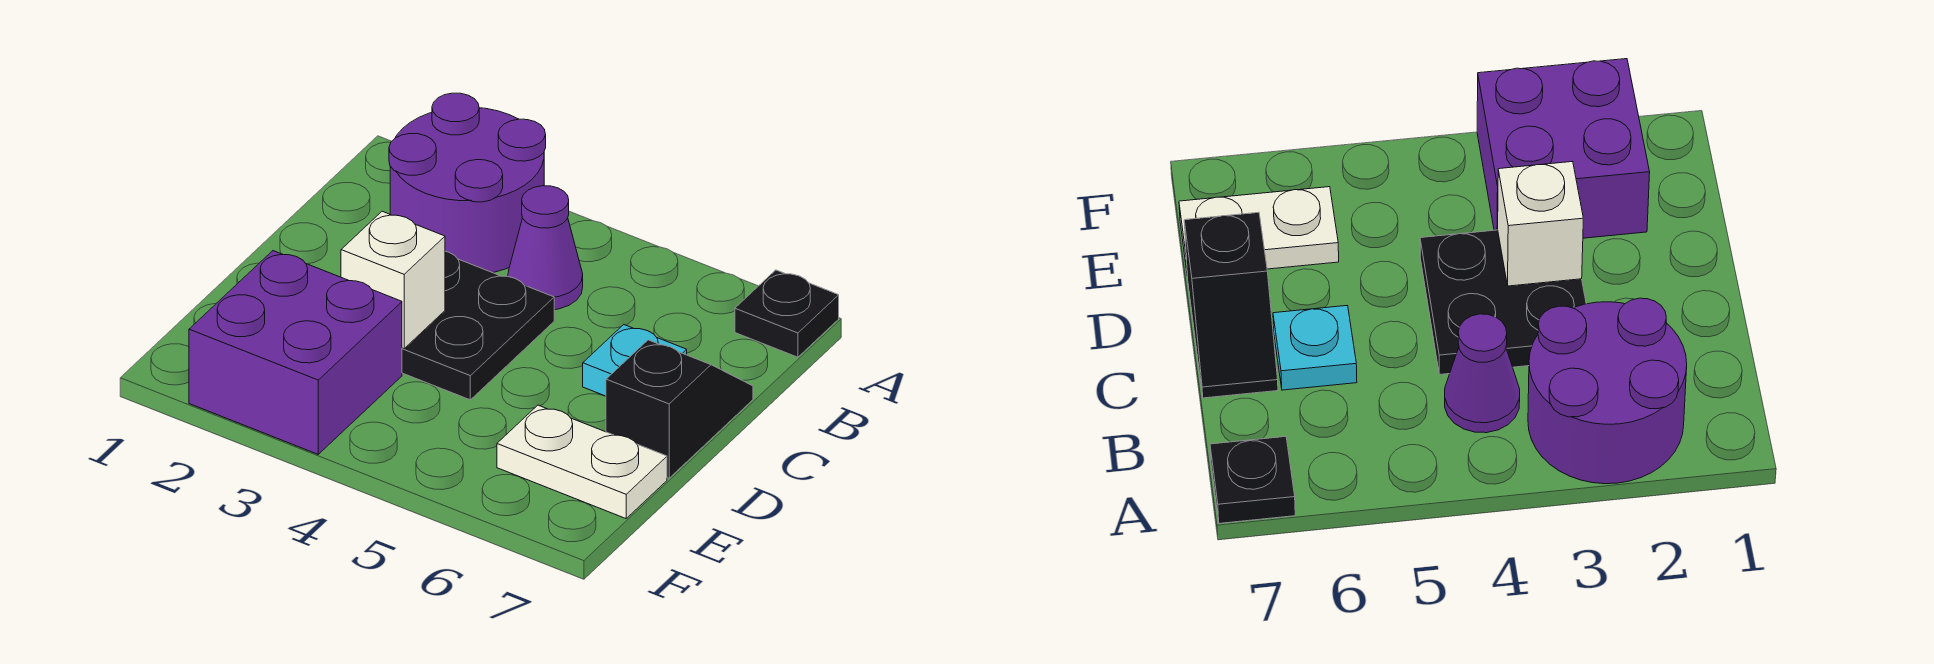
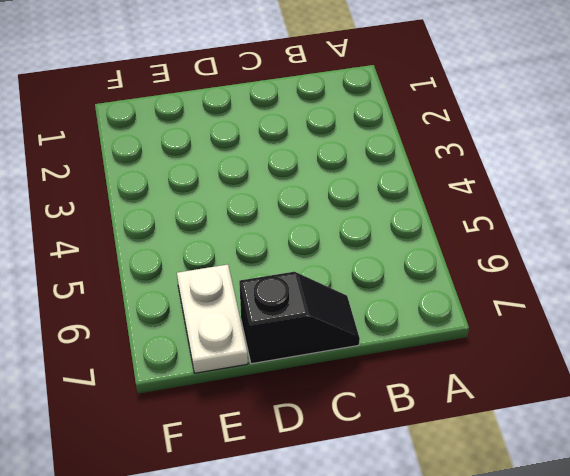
none -> purple round brick A2:B3 level 1
none -> black plate A7 level 1

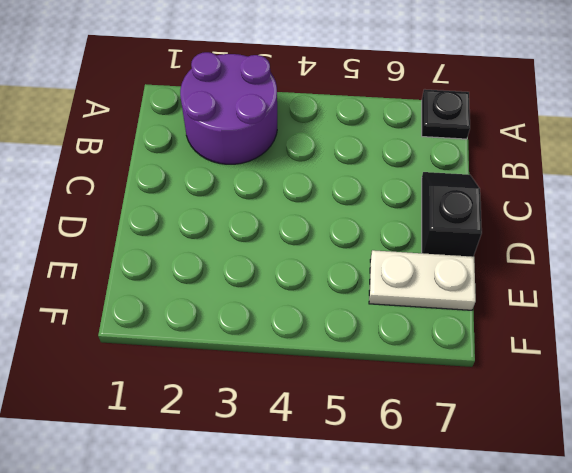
none -> purple cone B4 level 1
none -> black plate C3:D4 level 1

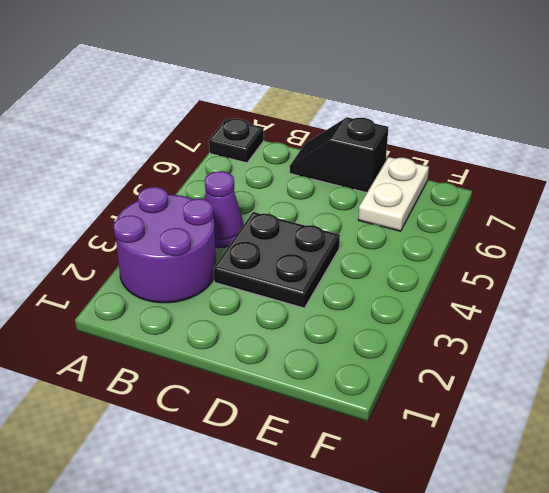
none -> cyan plate C6 level 1
none -> purple brick E2:F3 level 1

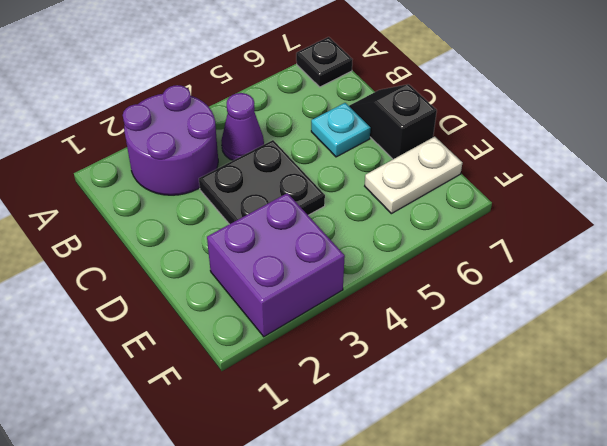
none -> white brick D3 level 2

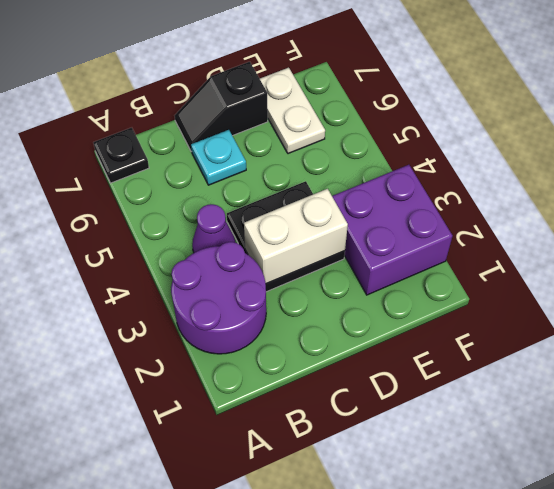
white brick C3:D3 level 2 -> white brick D3 level 2

